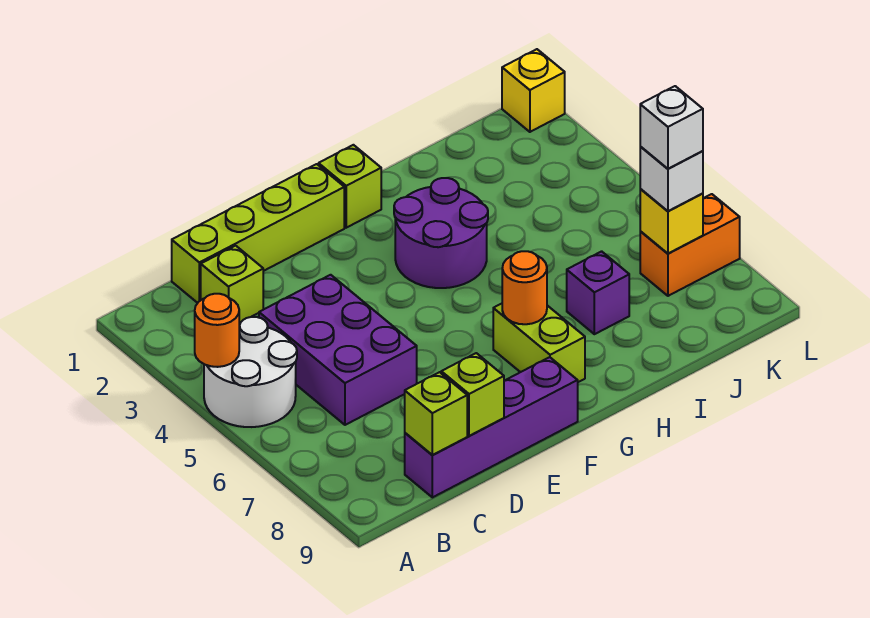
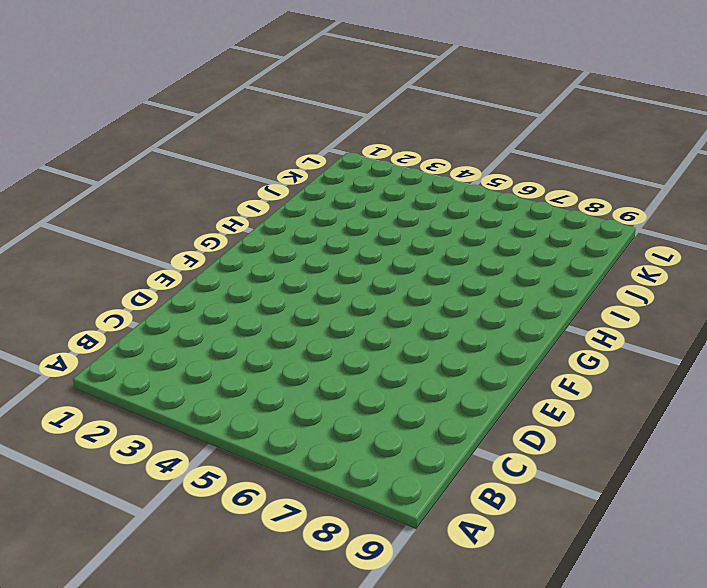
none -> white round brick A4:B5 level 1
none -> lime brick C1:F1 level 1
none -> lime brick C2 level 1

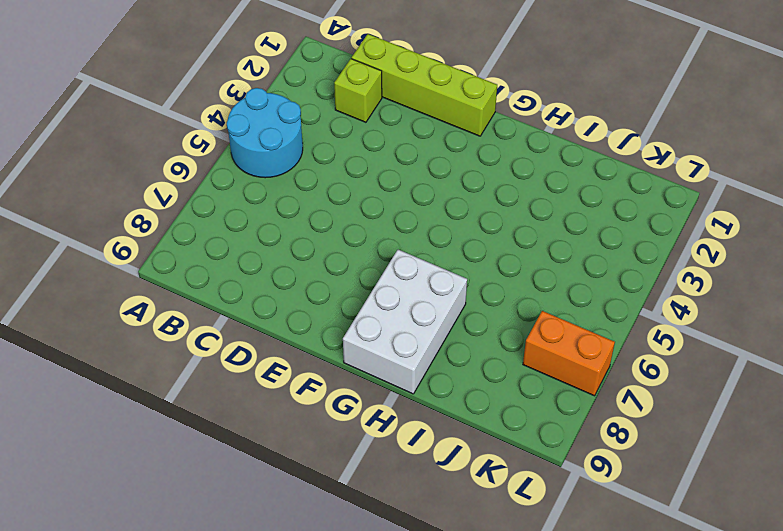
cyan round brick A4:B5 level 1 -> white round brick A4:B5 level 1
white brick G7:H9 level 1 -> lime brick G7:G8 level 1
none -> purple brick C4:D6 level 1
none -> purple brick C9:F9 level 1
none -> lime brick G1 level 1

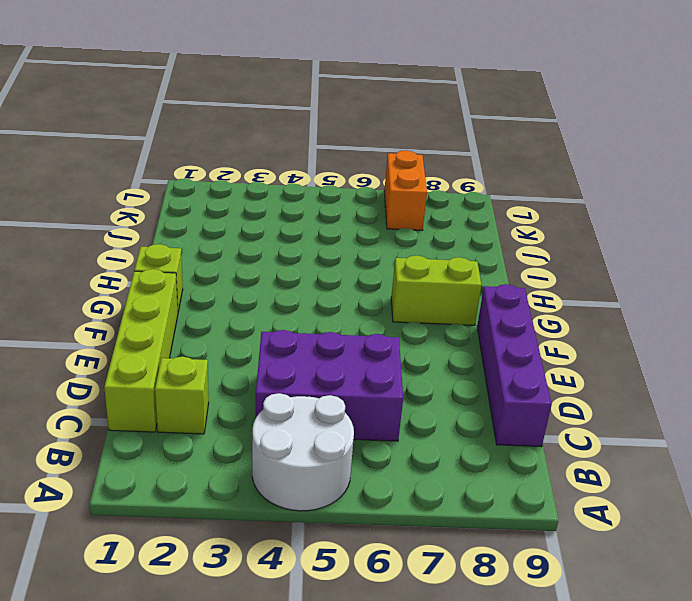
none -> purple round brick G3:H4 level 1
none -> purple brick I7 level 1
none -> yellow brick L1 level 1

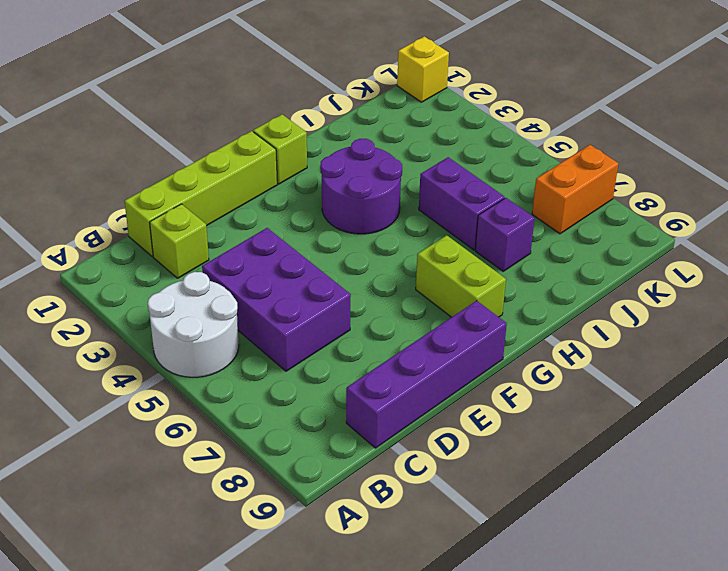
purple brick I5:I6 level 1 -> none
none -> orange round brick A4 level 2
none -> lime brick C9 level 2
none -> lime brick D9 level 2

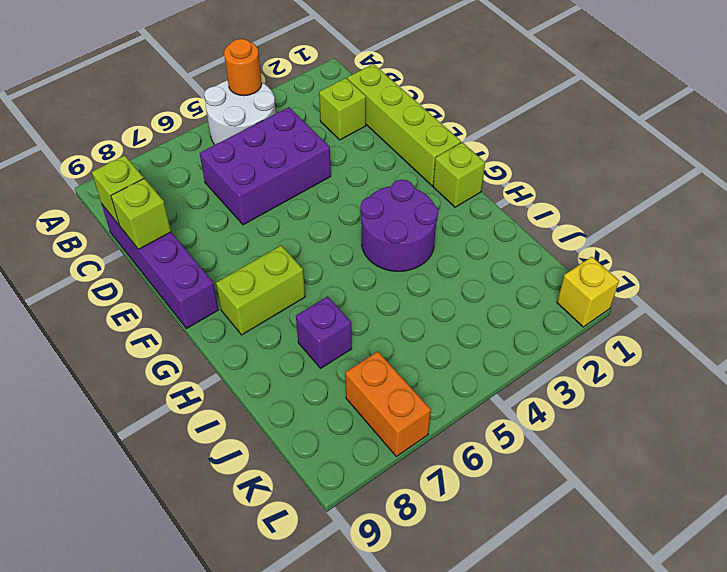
none -> orange round brick G7 level 2
none -> yellow brick K7 level 2
none -> white brick K7 level 3

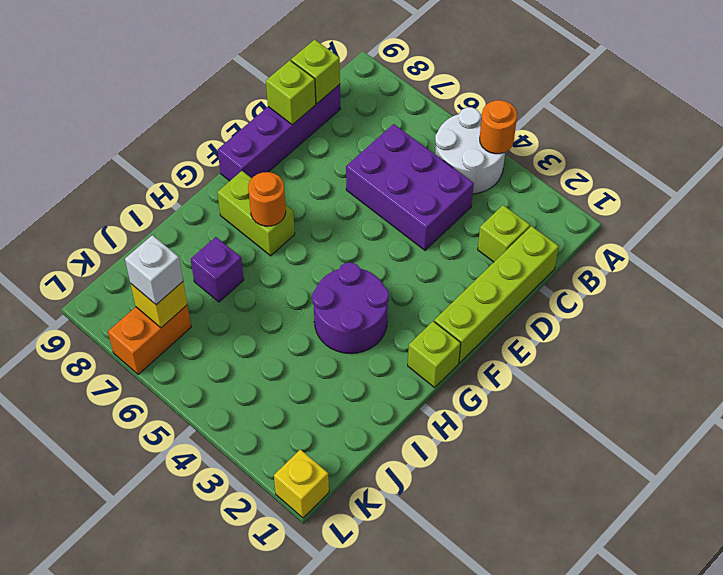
none -> white brick K7 level 4

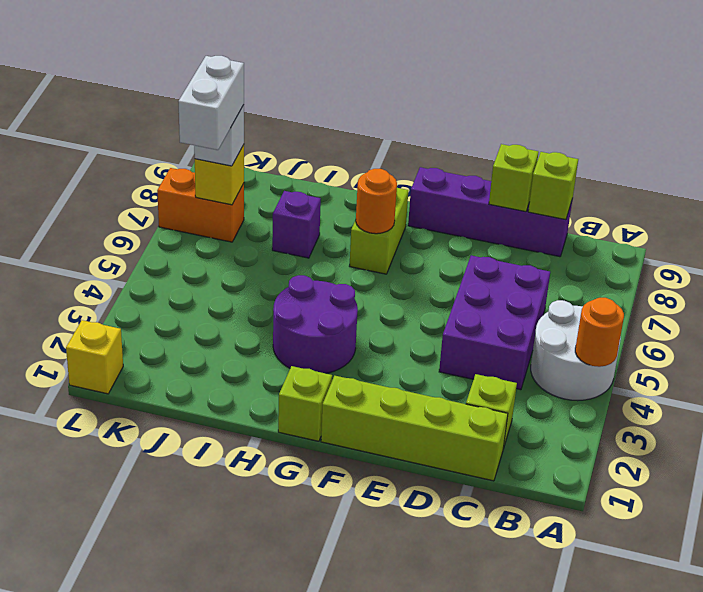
white brick K6:K7 level 4 -> white brick K7 level 4

